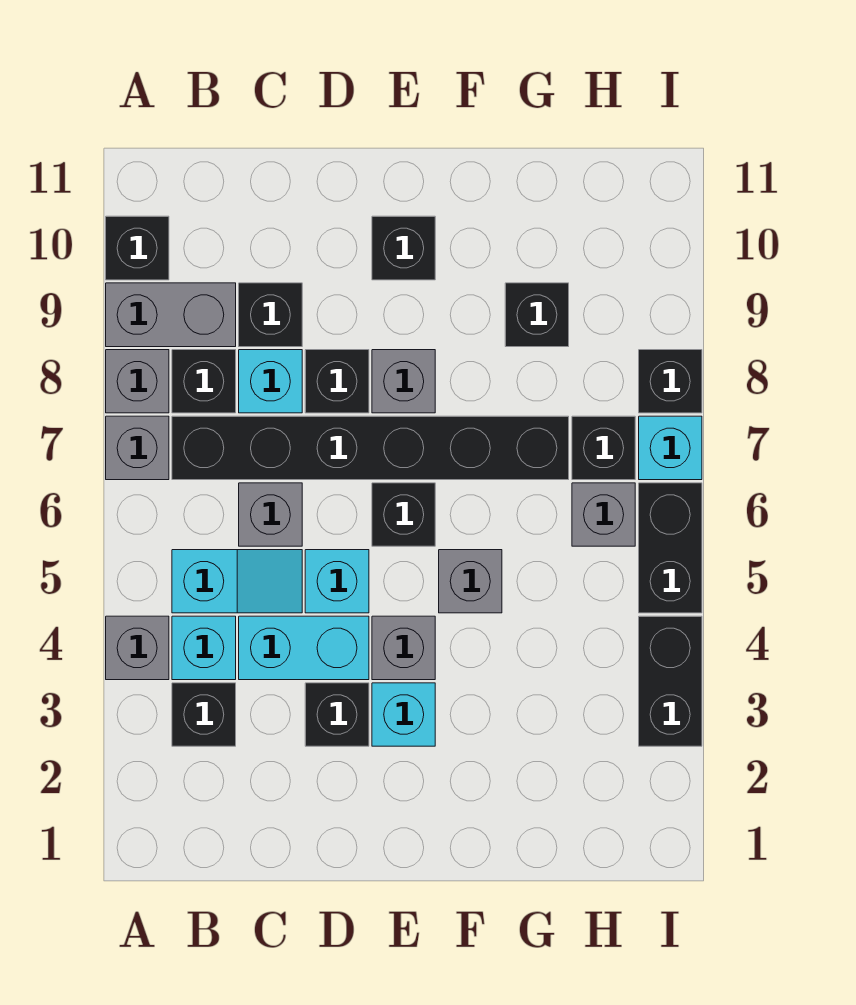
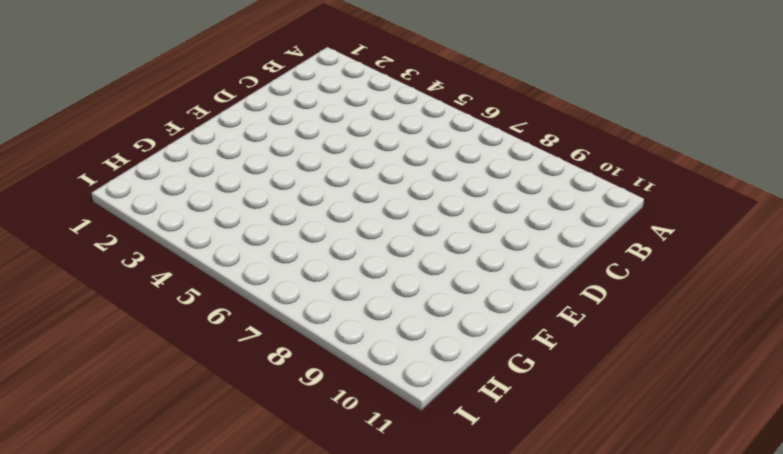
none -> grey brick A4 level 1
none -> grey brick A7 level 1
none -> grey brick A8 level 1
none -> grey brick A9:B9 level 1

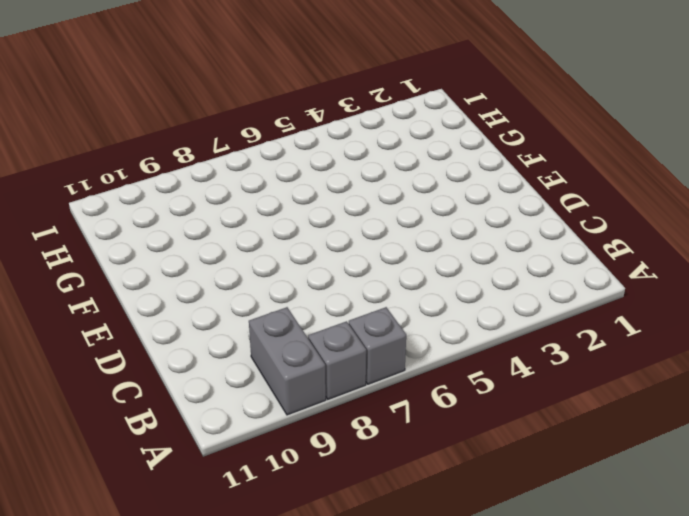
none -> grey brick A4 level 1
none -> black brick A10 level 1
none -> black brick B3 level 1
none -> cyan brick B4 level 1

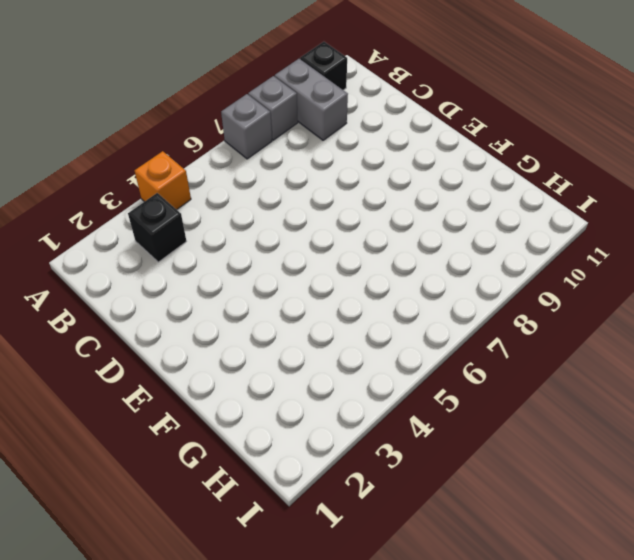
orange brick A4 level 1 -> grey brick A4 level 1
none -> cyan brick B4 level 1
none -> cyan slope B5:C5 level 1 top B
none -> black brick B7:G7 level 1
none -> black brick B8 level 1

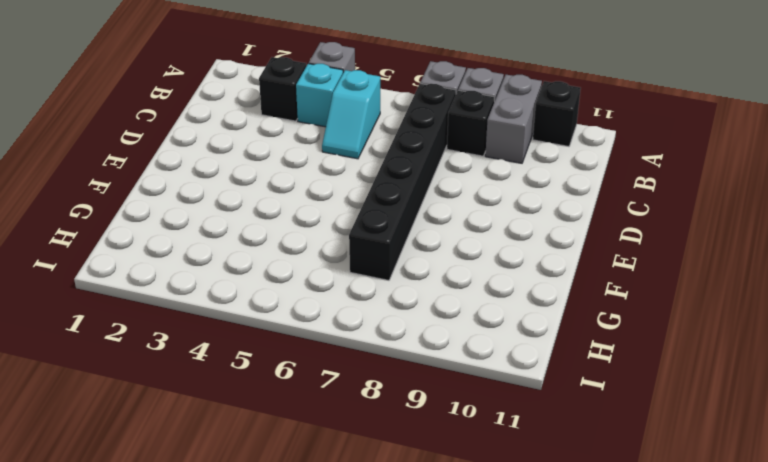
none -> cyan brick C4:D4 level 1
none -> grey brick C6 level 1
none -> cyan brick C8 level 1
none -> black brick C9 level 1

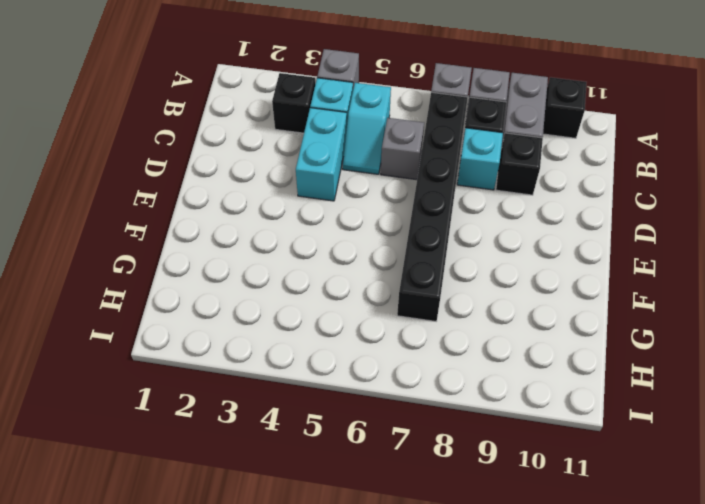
none -> black brick D3 level 1
none -> cyan brick D5 level 1
none -> black brick D8 level 1
none -> cyan brick E3 level 1

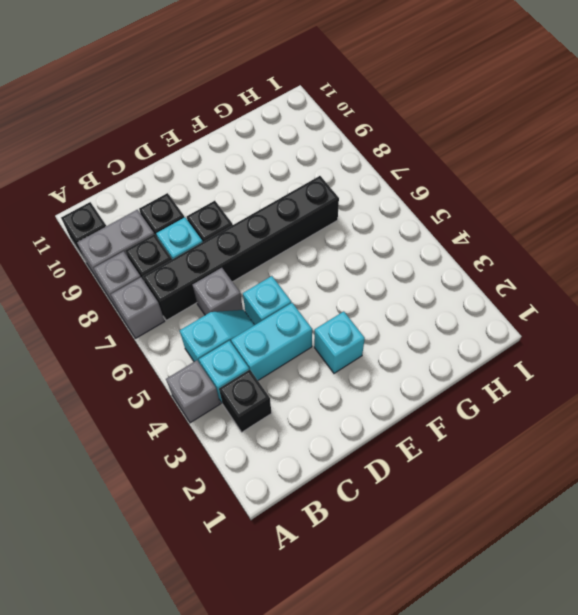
none -> black brick D3 level 1
none -> grey brick E4 level 1
none -> black brick E6 level 1
none -> grey brick E8 level 1

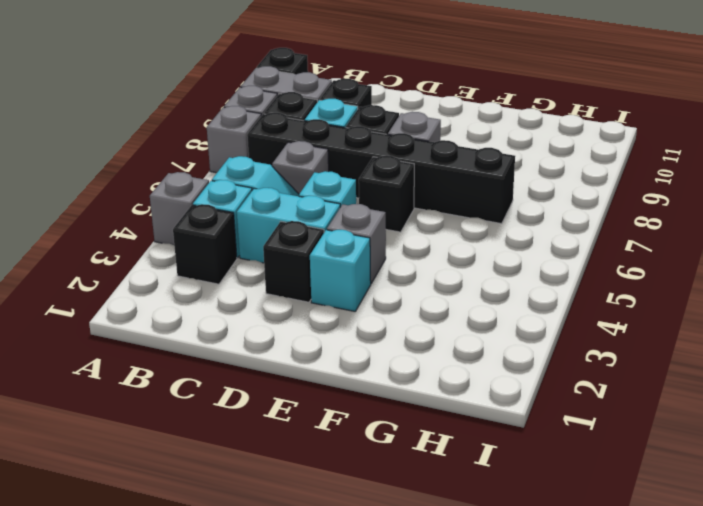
none -> black brick E10 level 1
none -> grey brick F5 level 1
none -> black brick G9 level 1
none -> grey brick H6 level 1

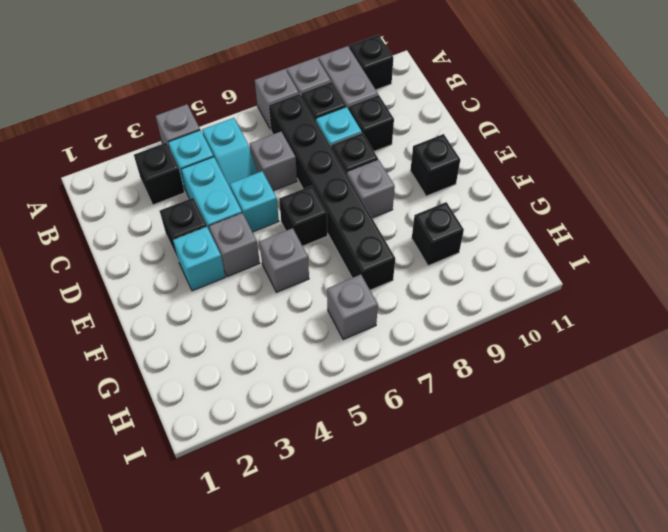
none -> black brick H7 level 1
none -> black brick I3:I4 level 1
none -> black brick I5:I6 level 1
none -> cyan brick I7 level 1

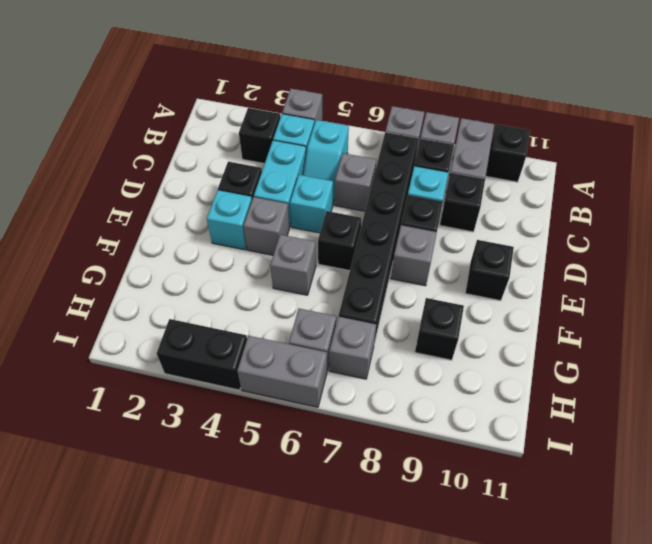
grey brick H7 level 1 -> black brick H7 level 1
grey brick I5:I6 level 1 -> black brick I5:I6 level 1
none -> cyan brick I7 level 1
none -> black brick I8 level 1

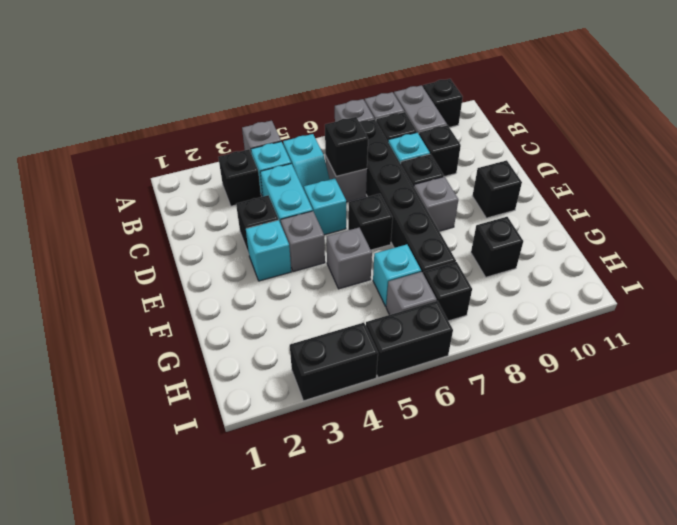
black brick C6 level 2 -> black brick I8 level 1
cyan brick G6 level 1 -> cyan brick I7 level 1

